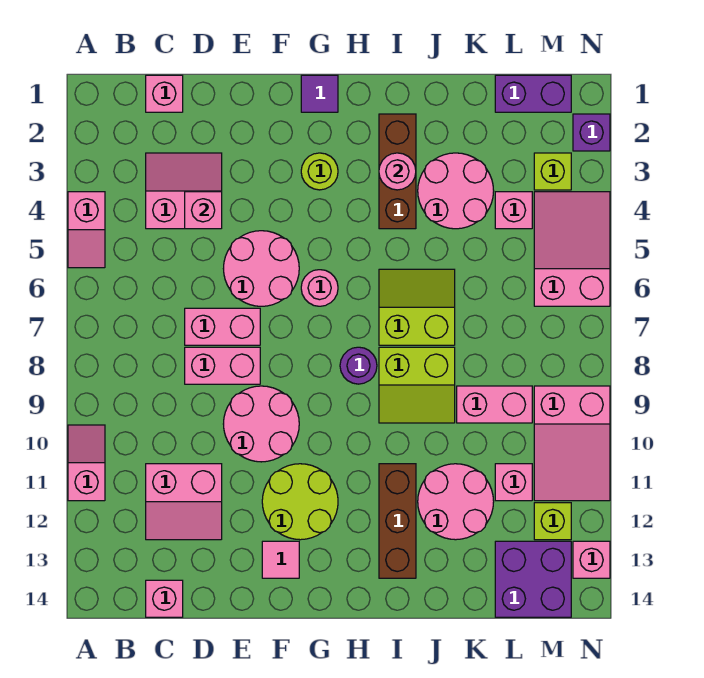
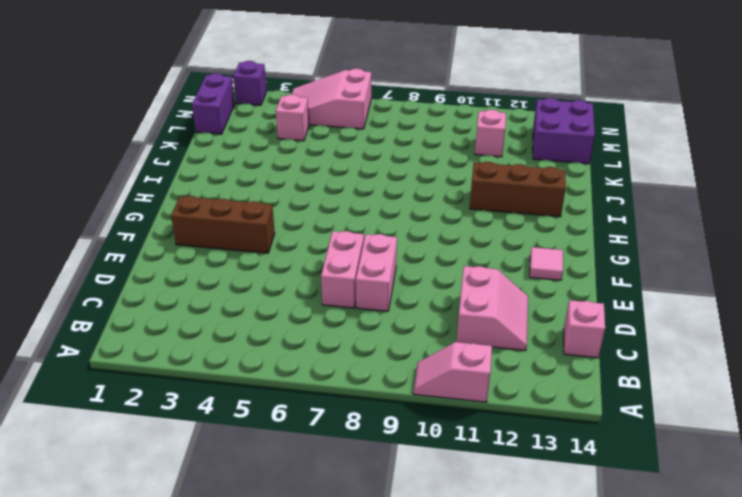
brown brick F2:F4 level 1 -> brown brick I2:I4 level 1
none -> pink slope A4:A5 level 1 top 4
none -> pink brick C1 level 1
none -> pink slope C3:D4 level 1 top 4
none -> pink round brick E5:F6 level 1

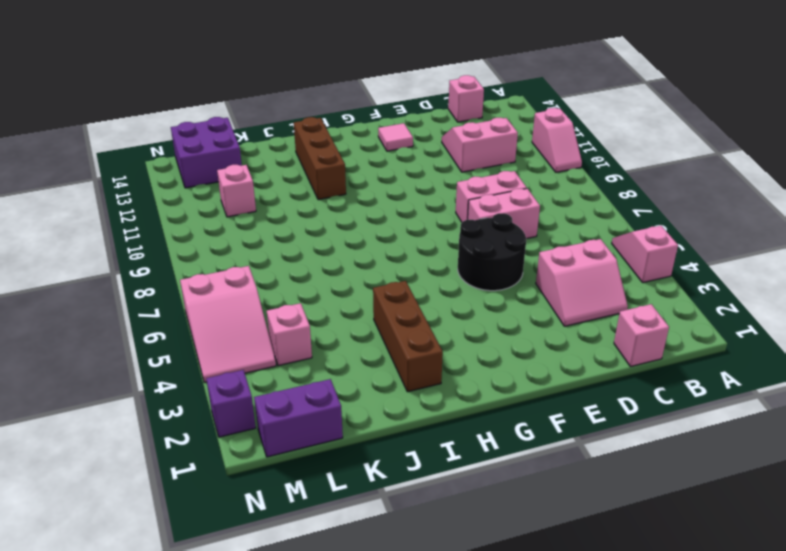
black round brick E5:F6 level 1 -> pink round brick E5:F6 level 1
none -> pink round brick E9:F10 level 1
none -> lime round brick F11:G12 level 1
none -> purple tile G1 level 1
none -> lime round brick G3 level 1

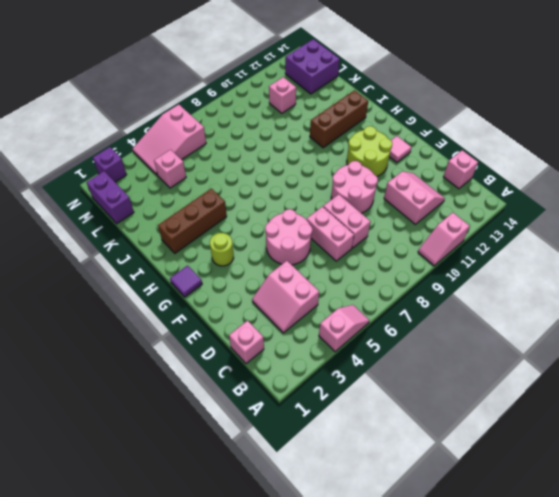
none -> pink round brick G6 level 1
none -> purple round brick H8 level 1
none -> lime slope I6:J7 level 1 top 7
none -> lime slope I8:J9 level 1 top 8

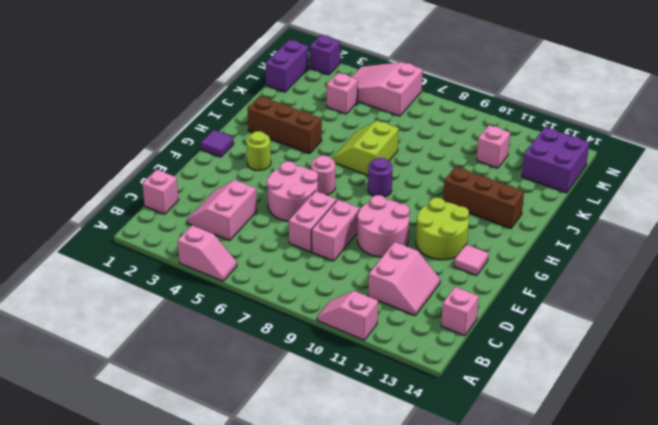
none -> lime slope I8:J9 level 1 top 8
none -> pink round brick J3:K4 level 1
none -> pink round brick J11:K12 level 1
none -> pink brick K9:L9 level 1

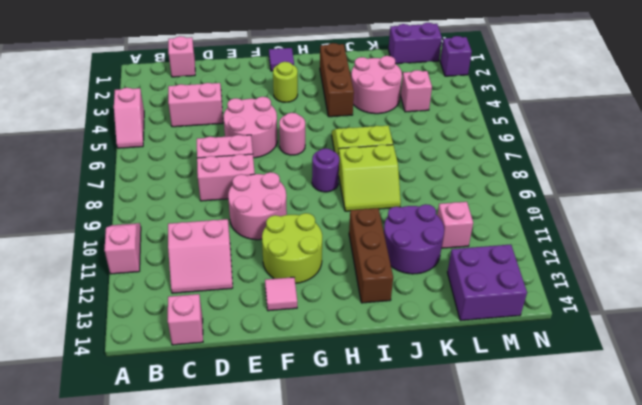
purple round brick J11:K12 level 1 -> pink round brick J11:K12 level 1
none -> pink brick K9:L9 level 1
none -> lime brick M3 level 1
none -> pink slope M4:N6 level 1 top 6
none -> pink slope M9:N11 level 1 top 9

